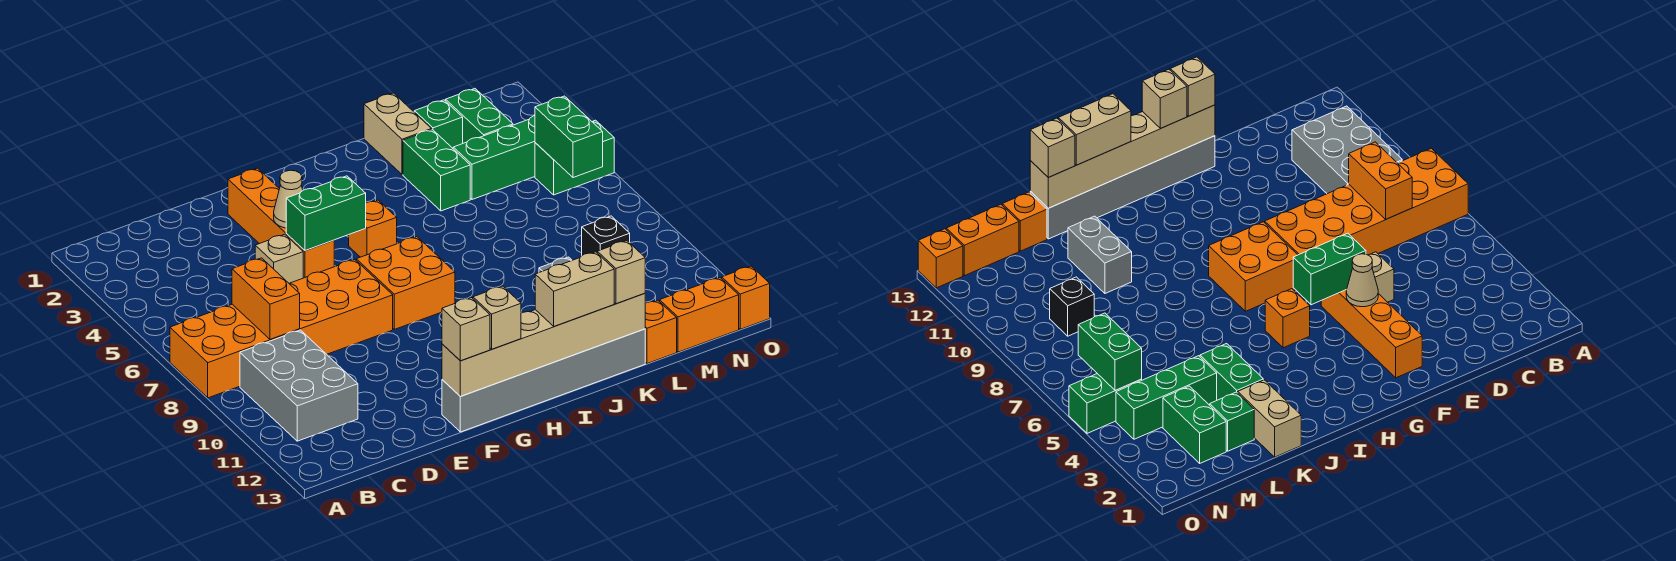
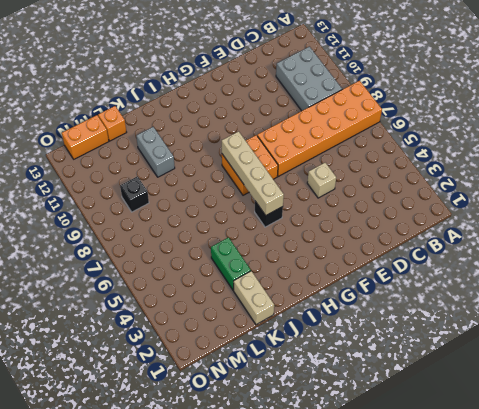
black brick H5 level 1 -> orange brick H5 level 1
tan brick H5:H8 level 2 -> none
none -> orange brick F2:F5 level 1
none -> grey brick F13:K13 level 1
none -> green brick L2 level 1

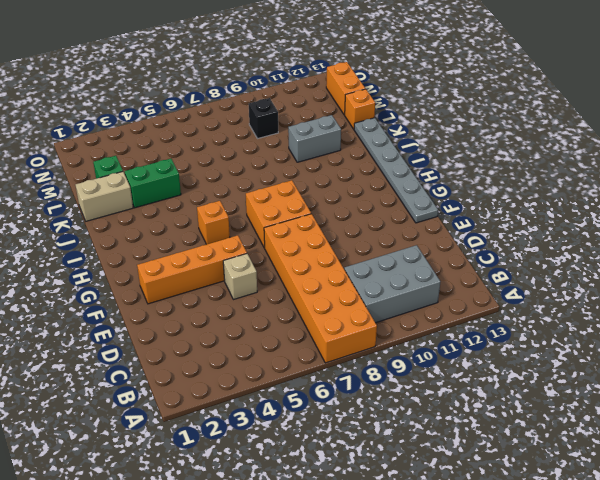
grey plate F13:K13 level 1 -> grey brick F13:K13 level 1
none -> green brick L4:N4 level 1
none -> green brick M2:M3 level 1
none -> green brick N5:O5 level 1

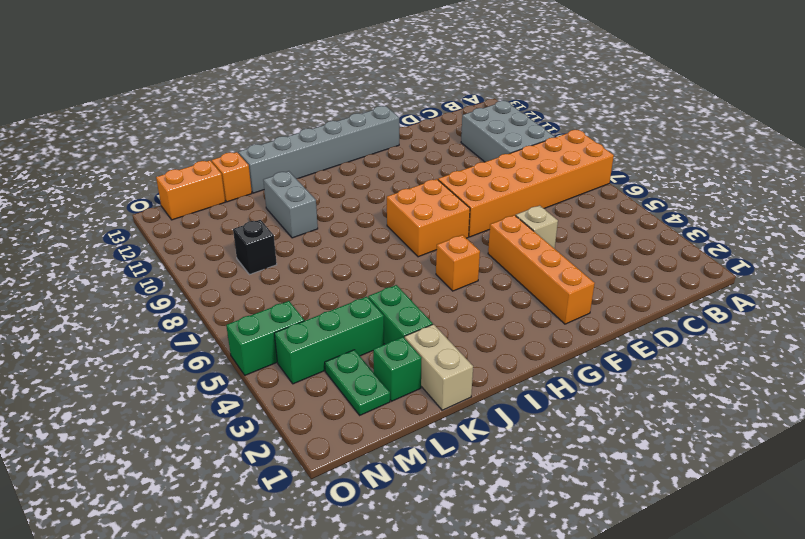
green plate M2:M3 level 1 -> green brick M2:M3 level 1
none -> orange brick O13 level 1
none -> orange brick C7:C8 level 2
none -> tan cone F4 level 2

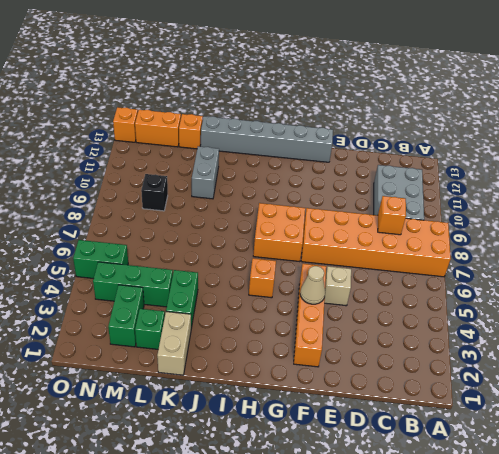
orange brick C8 level 2 -> orange brick C7:C8 level 2
none -> green brick F5:G5 level 2
none -> tan brick F13:K13 level 2
none -> green brick N5:N6 level 2

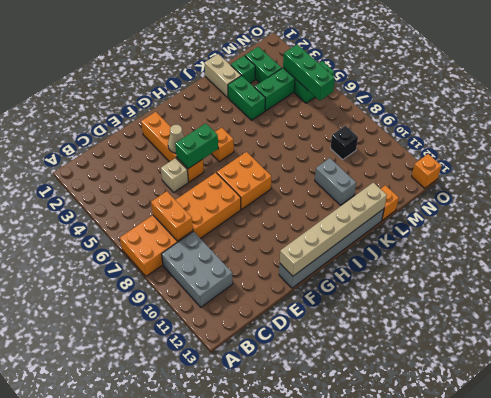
green brick N4:N6 level 2 -> green brick N5:N6 level 2
none -> orange brick M13:N13 level 1
none -> tan brick F13 level 3
none -> tan brick G13 level 3

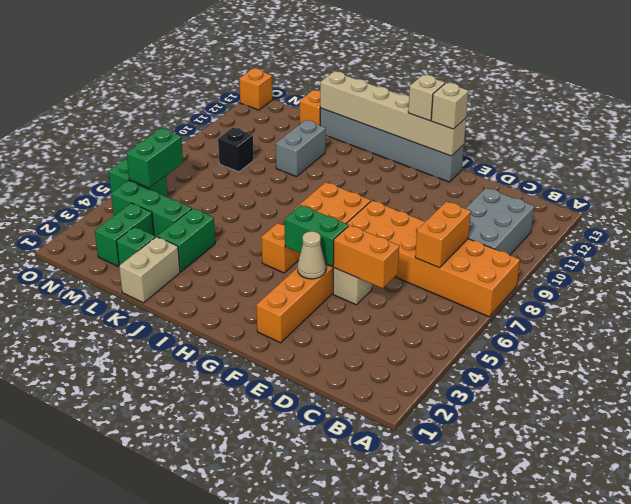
orange brick D5:E5 level 2 -> orange brick M13:N13 level 1
none -> tan brick I13:J13 level 3
none -> tan brick K13 level 3

